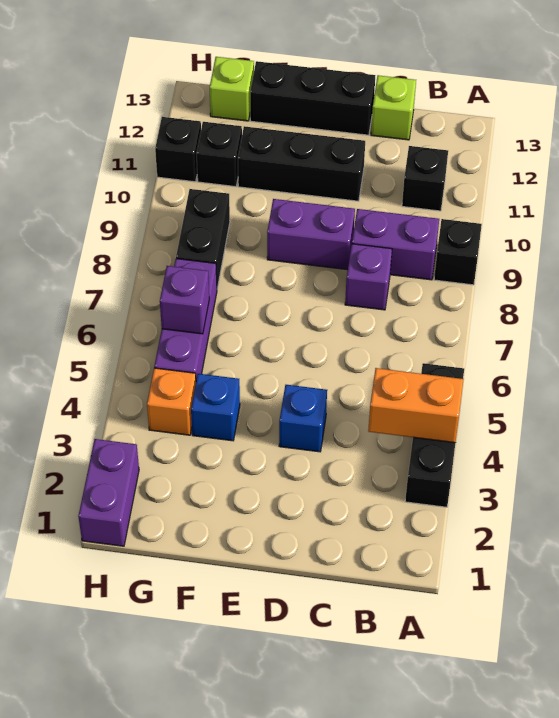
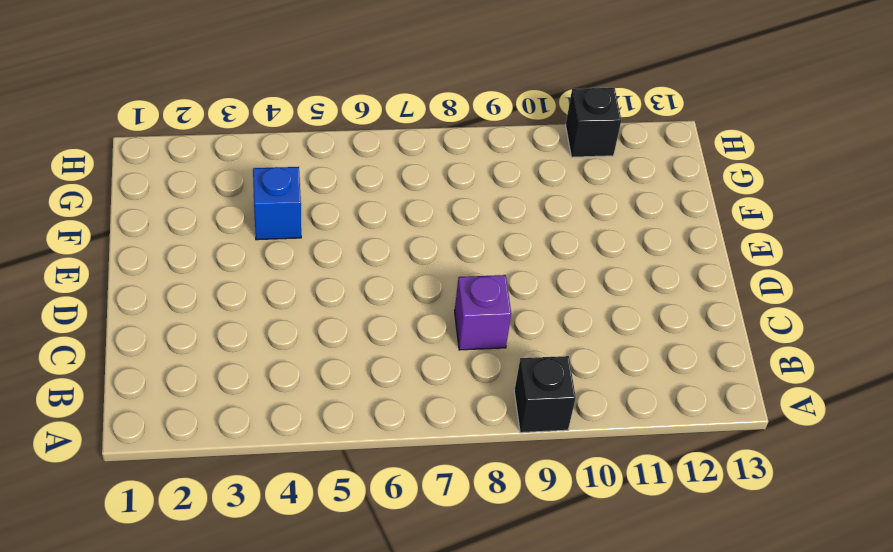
none -> black brick A3:A5 level 1
none -> purple brick B9:C9 level 1
none -> black brick B11 level 1

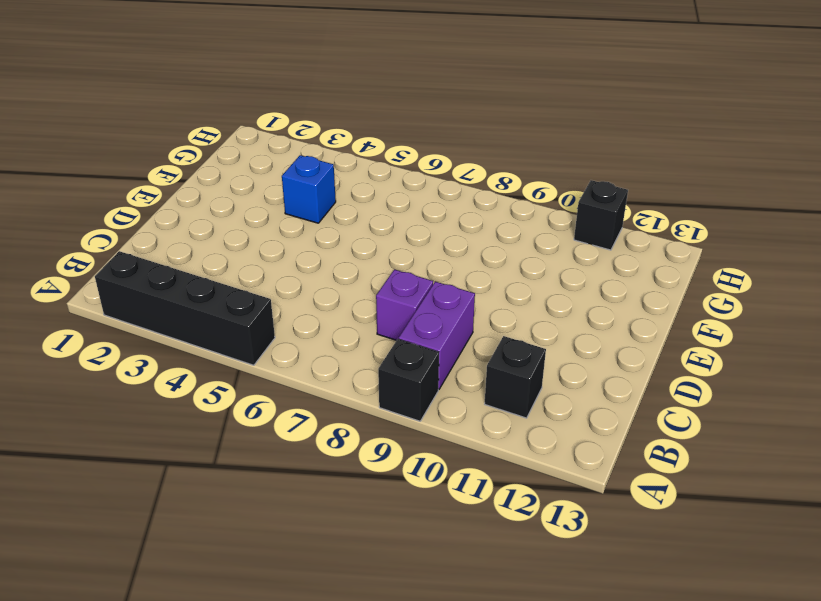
black brick A2:A5 level 1 -> black brick A3:A5 level 1
none -> lime brick C13 level 1
none -> blue brick D4 level 1
none -> purple brick D9:E9 level 1

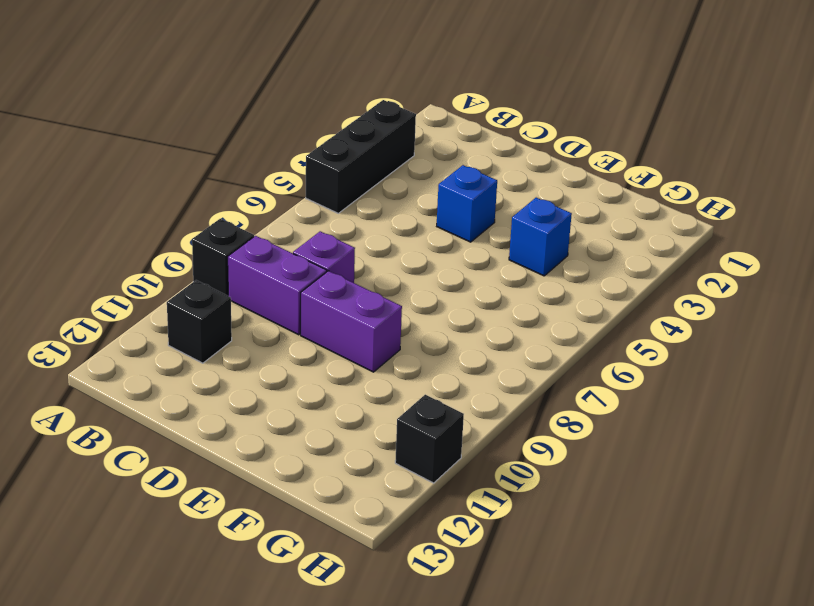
none -> lime brick C13 level 1
none -> black brick D11:F11 level 1
none -> black brick D13:F13 level 1

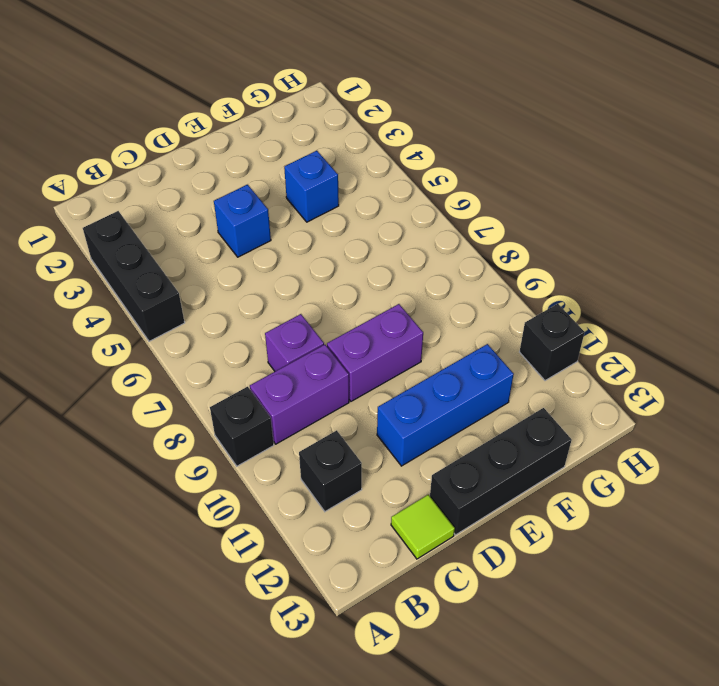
lime tile C13 level 1 -> lime brick C13 level 1
blue brick D11:F11 level 1 -> black brick D11:F11 level 1
none -> orange brick G4 level 1
none -> purple brick G5:G7 level 1
none -> black brick G8:G9 level 1

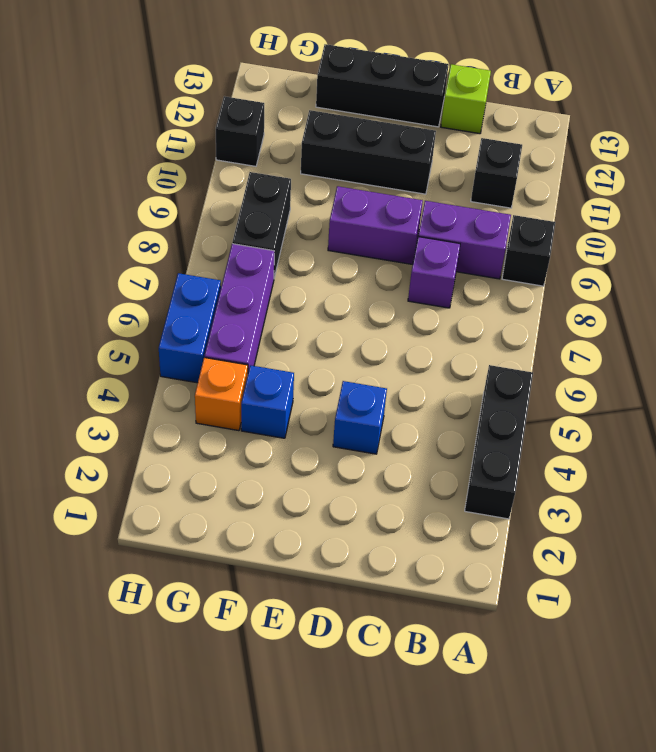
blue brick H5:H6 level 1 -> none
none -> black brick G11 level 1
none -> lime brick G13 level 1
none -> purple brick H1:H2 level 1

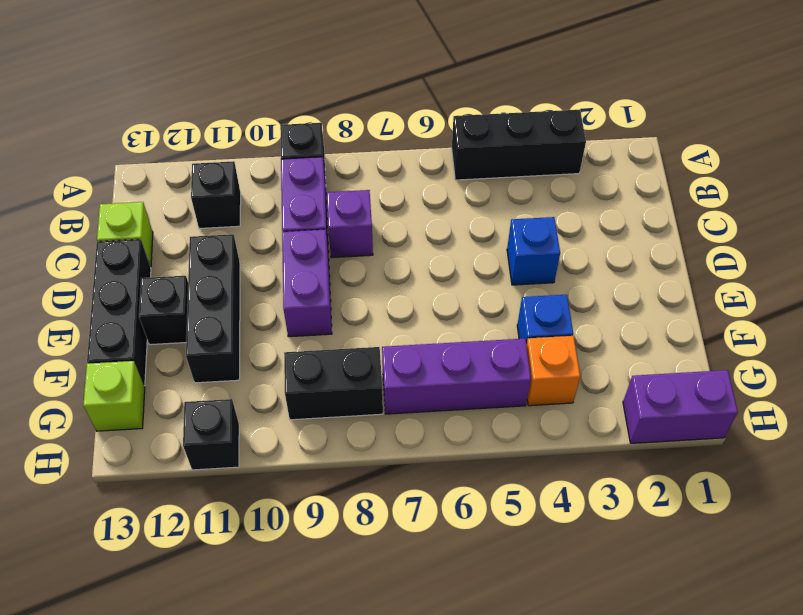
black brick E12 level 1 -> black brick G11 level 1
none -> orange brick A4:B4 level 2
none -> purple brick G6 level 2

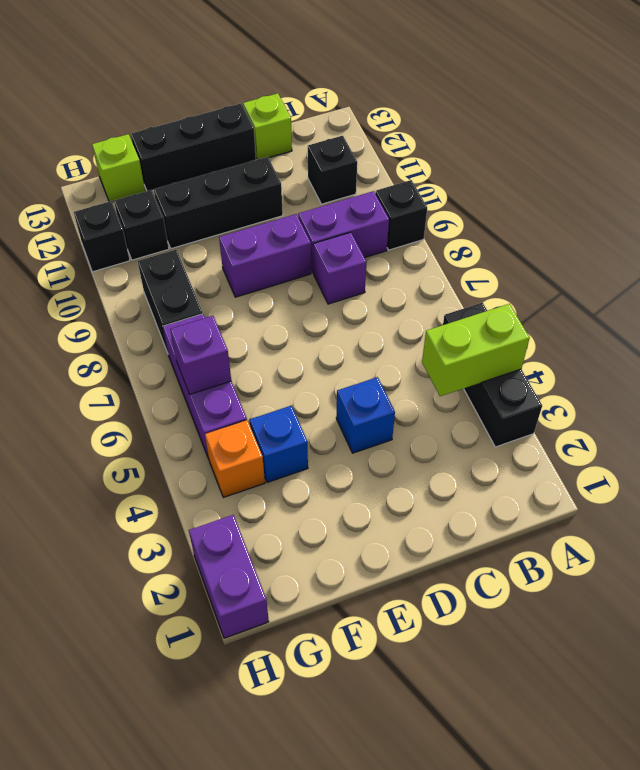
lime brick A4:B4 level 2 -> orange brick A4:B4 level 2

